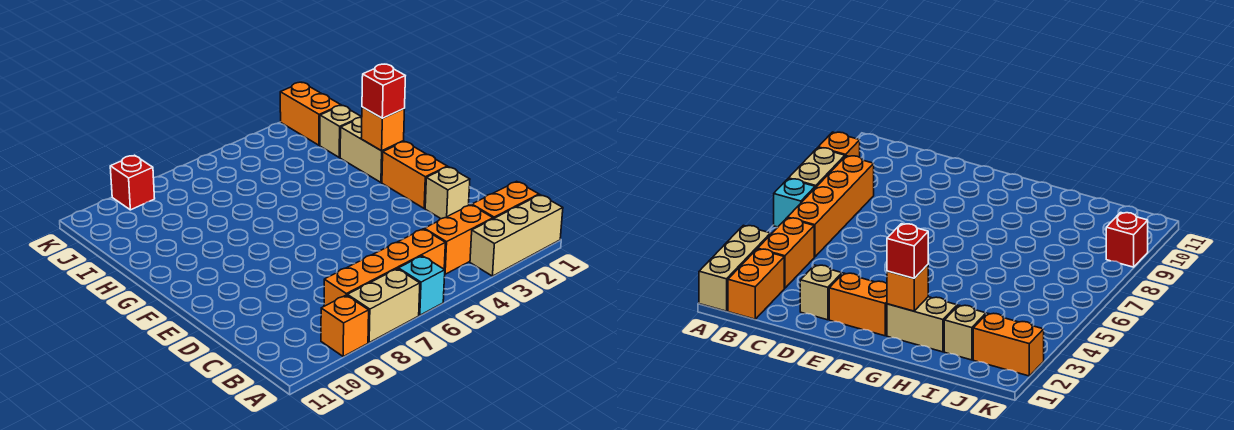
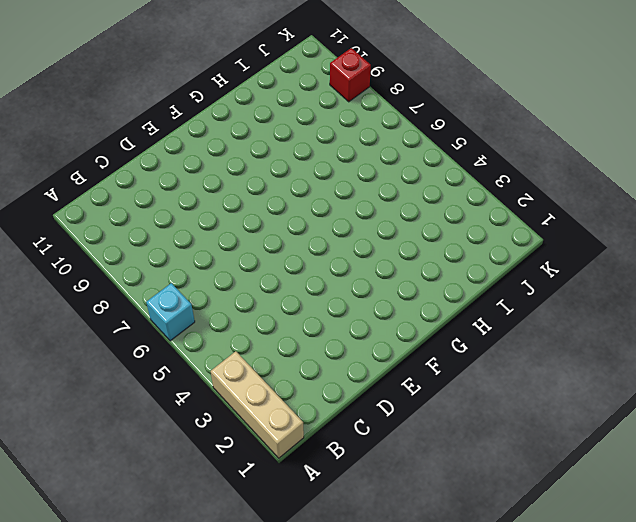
none -> tan brick A7:A8 level 1
none -> orange brick A9 level 1
none -> orange brick B1:B2 level 1

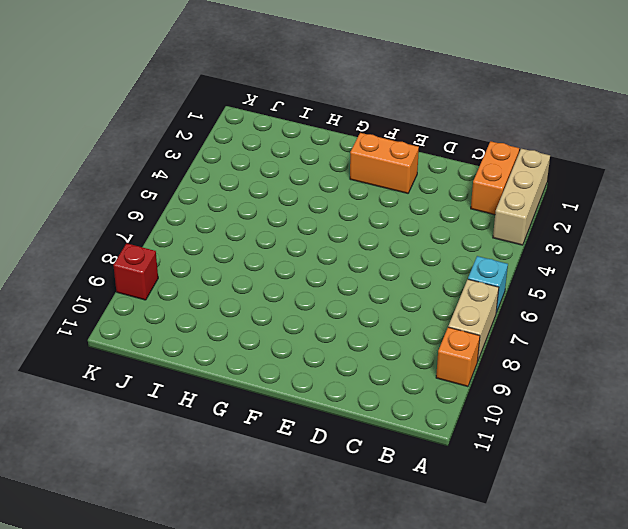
none -> orange brick B3:B4 level 1
none -> orange brick B5:B8 level 1
none -> tan brick D2 level 1

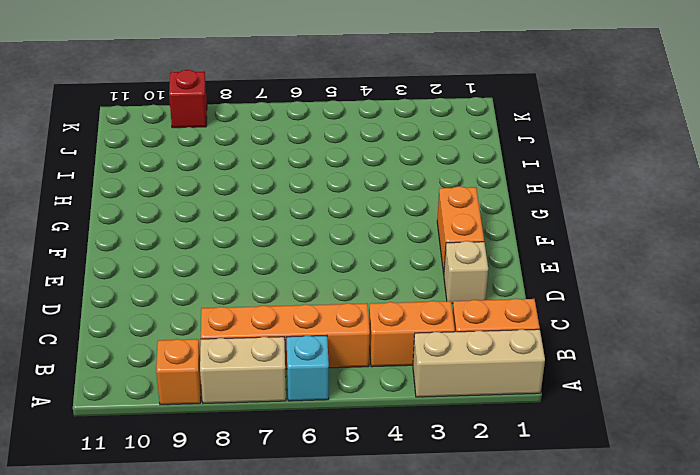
none -> tan brick G2:H2 level 1
none -> tan brick I2 level 1
none -> orange brick J2:K2 level 1

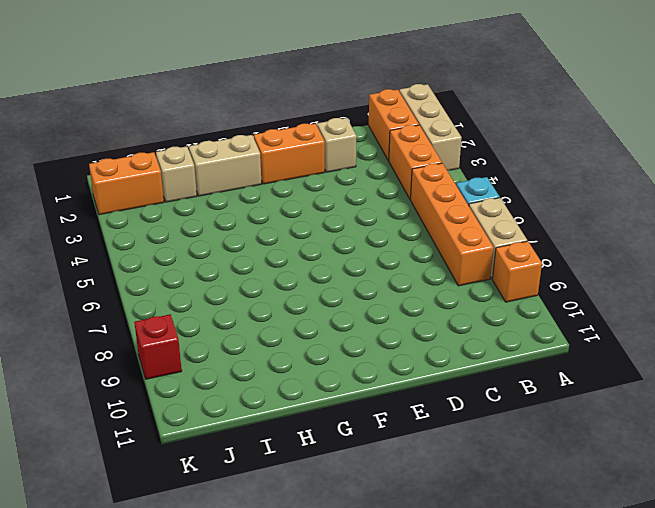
none -> orange brick G2 level 2
none -> red brick G2 level 3

